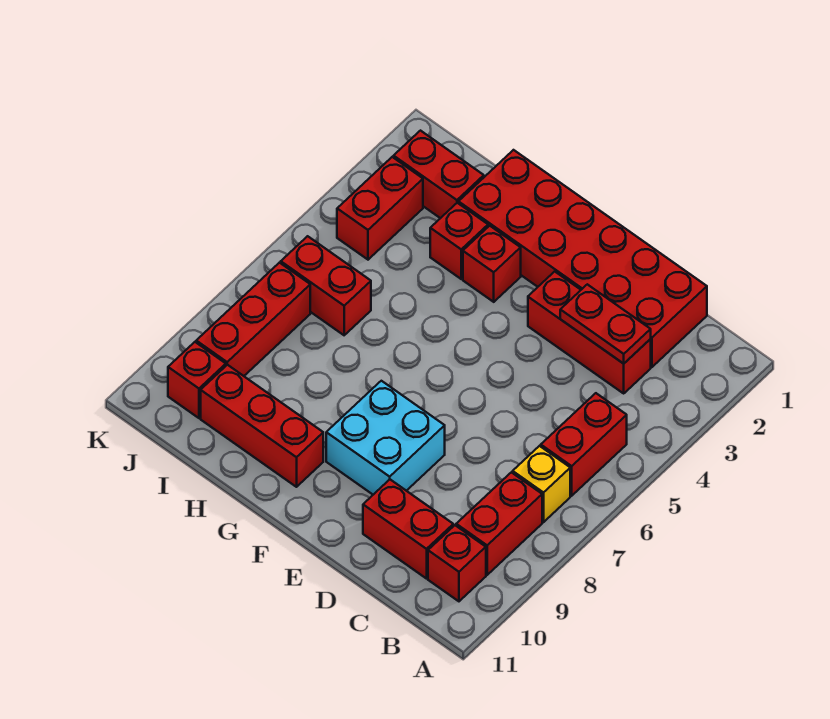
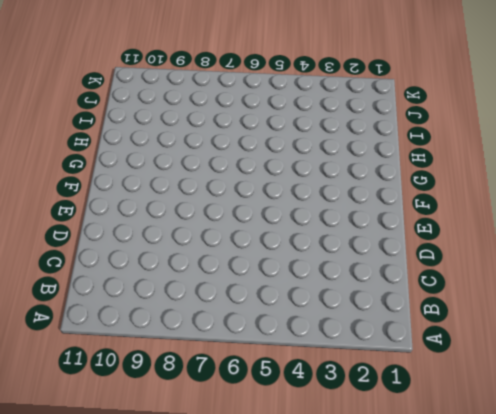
none -> red brick B5:B6 level 1
none -> yellow brick B7 level 1
none -> red brick B8:B9 level 1

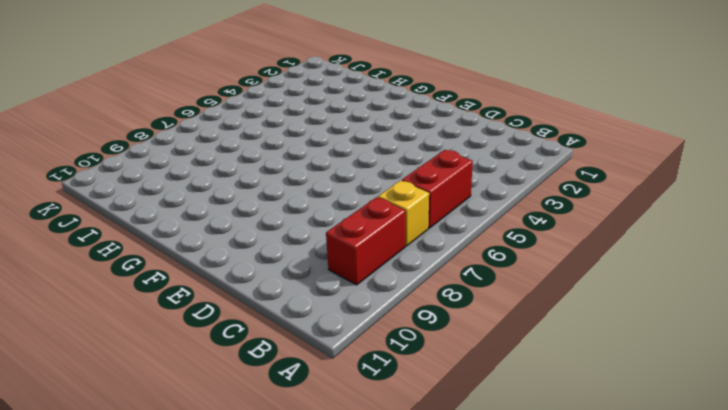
none -> red brick B10 level 1
none -> red brick C1:H2 level 1
none -> red brick C3:E3 level 1

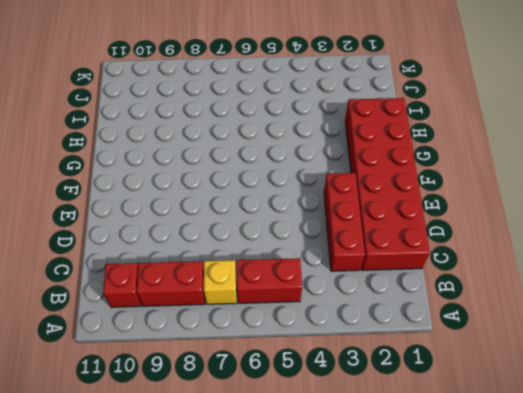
none -> red brick C10:D10 level 1
none -> cyan brick E8:F9 level 1
none -> red brick G3 level 1

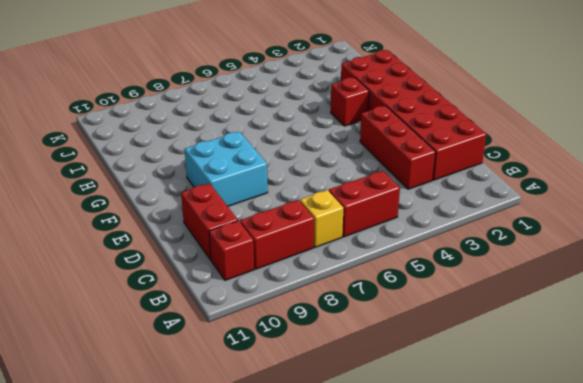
none -> red brick G10:I10 level 1
none -> red brick H3 level 1
none -> red brick I2:J2 level 1

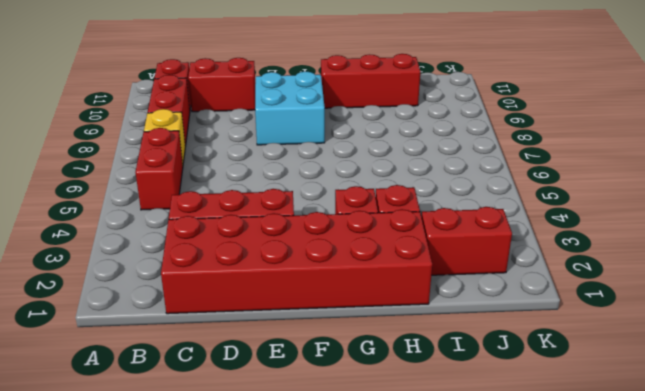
none -> red brick I6:J6 level 1
none -> red brick J3:J4 level 1
none -> red brick J7:J9 level 1

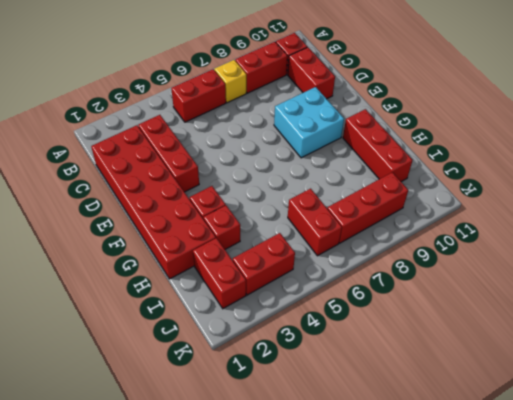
none -> red brick J10 level 1
none -> red plate C3:D3 level 2

